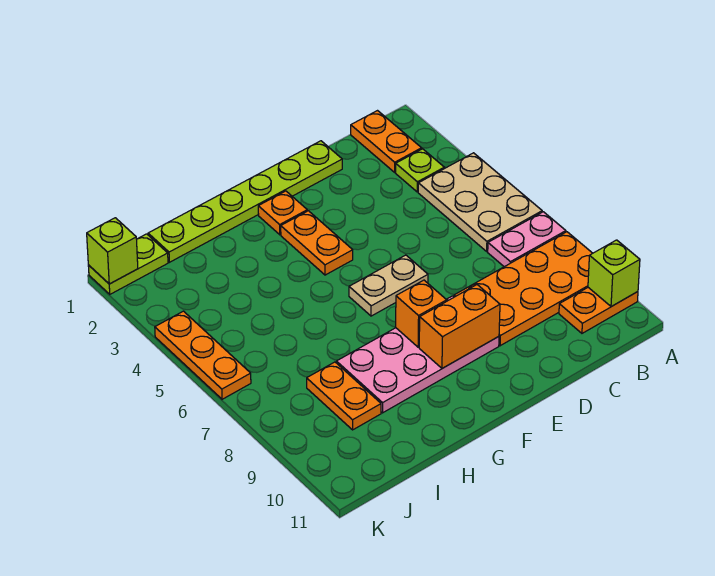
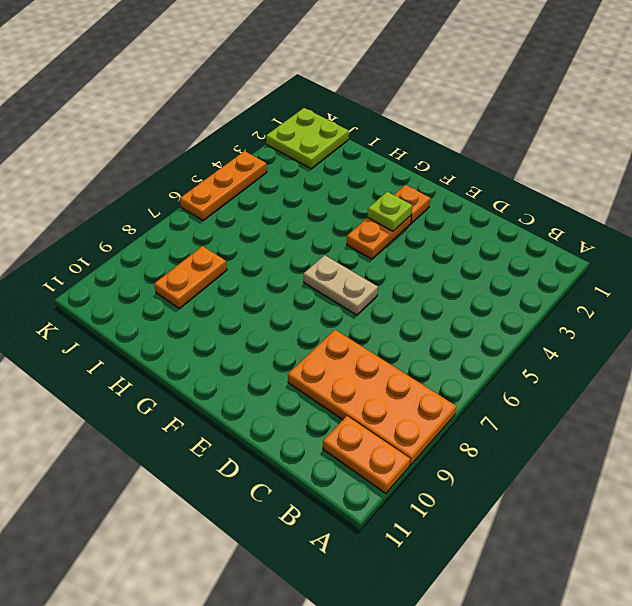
lime plate F3 level 2 -> lime plate B3 level 1
lime plate J1:K2 level 1 -> lime plate J1:K1 level 1
none -> tan plate A4:B6 level 1
none -> pink plate A7:B7 level 1
none -> orange plate B1:B2 level 1

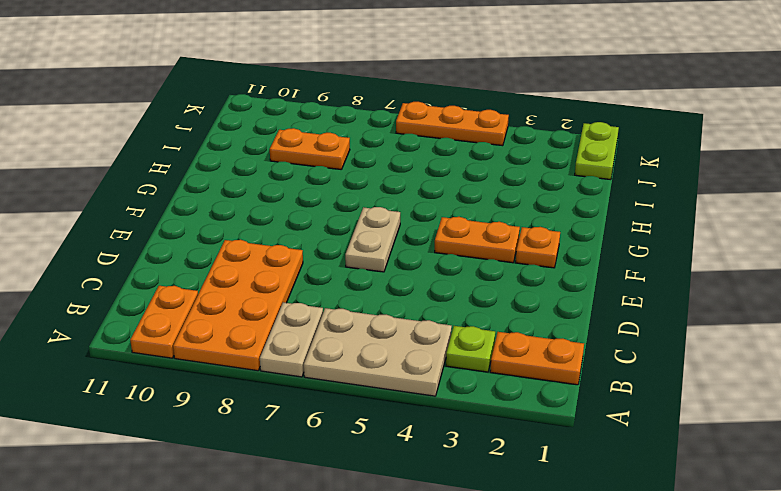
tan plate A7:B7 level 1 -> pink plate A7:B7 level 1
none -> lime plate D1:I1 level 1
none -> pink plate E8:H9 level 1
none -> lime brick A10 level 2

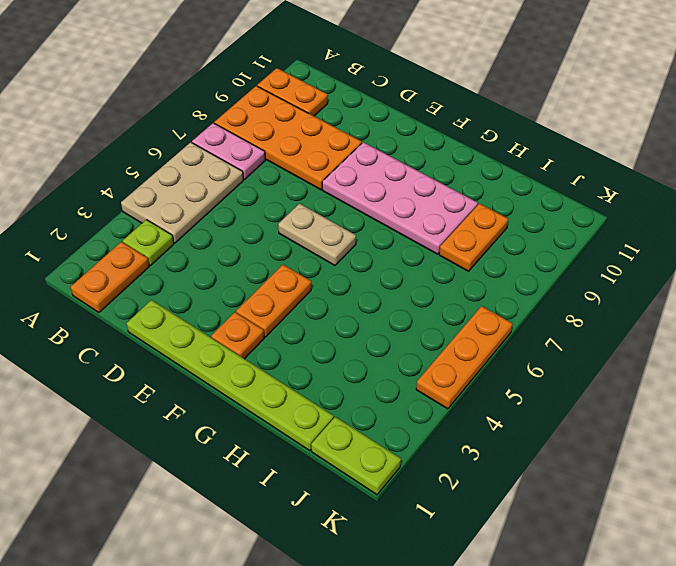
none -> lime brick A10 level 2
none -> orange brick E9:F9 level 2
none -> orange brick F8 level 2

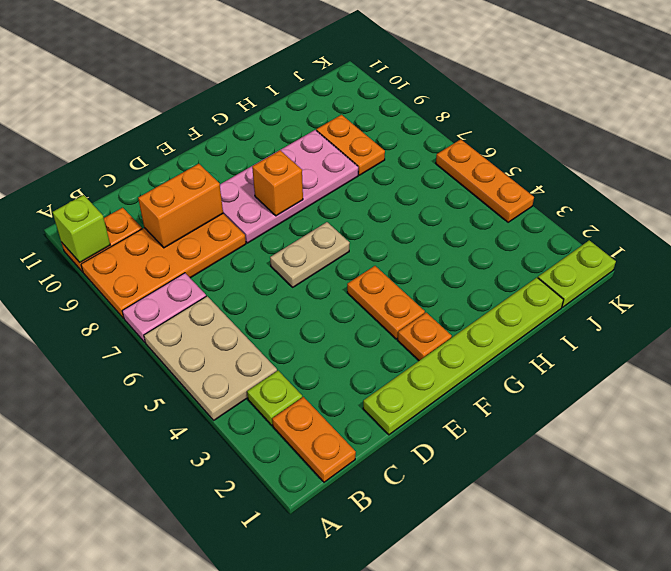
orange brick C9:D9 level 2 -> orange brick E9:F9 level 2
none -> lime brick K1 level 2

